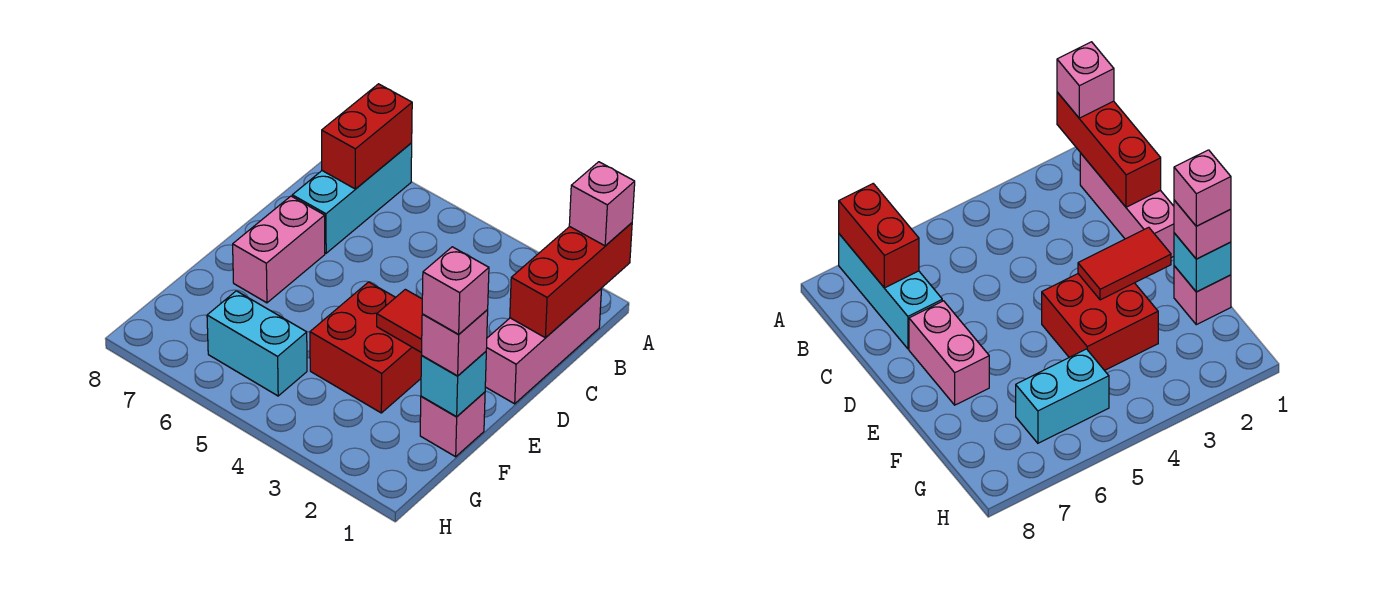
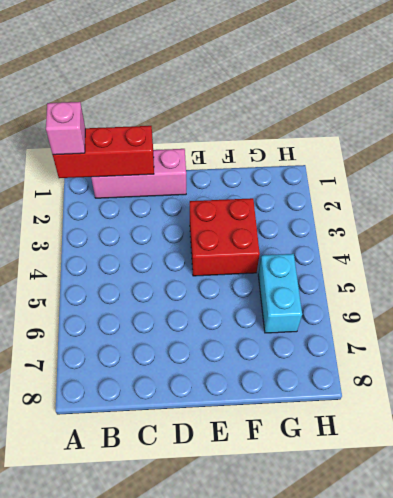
none -> cyan brick A7:C7 level 1
none -> pink brick D7:E7 level 1
none -> pink brick F1 level 1

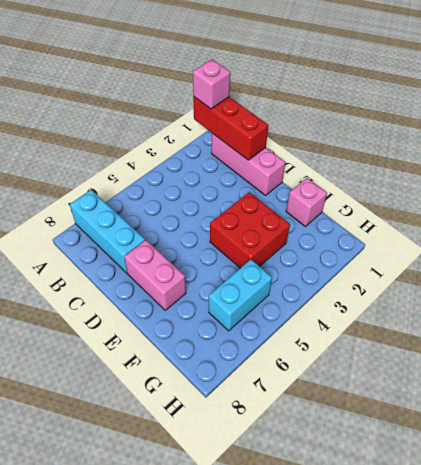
none -> red brick A7:B7 level 2
none -> red tile E2:E3 level 2
none -> cyan brick F1 level 2

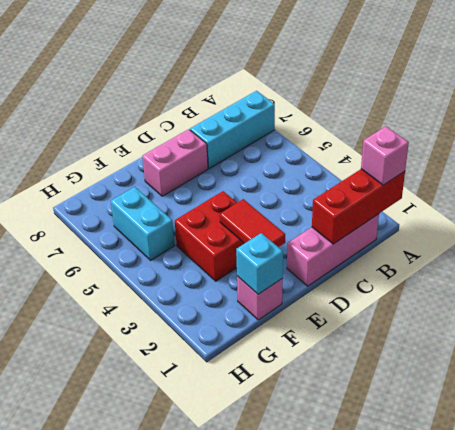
none -> red brick A7:B7 level 2
none -> pink brick F1 level 3
none -> pink brick F1 level 4

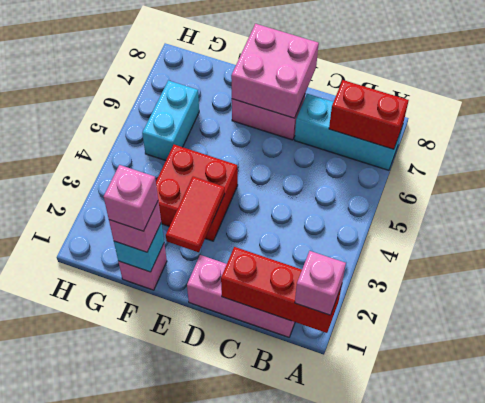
pink brick D7:E8 level 2 -> none

